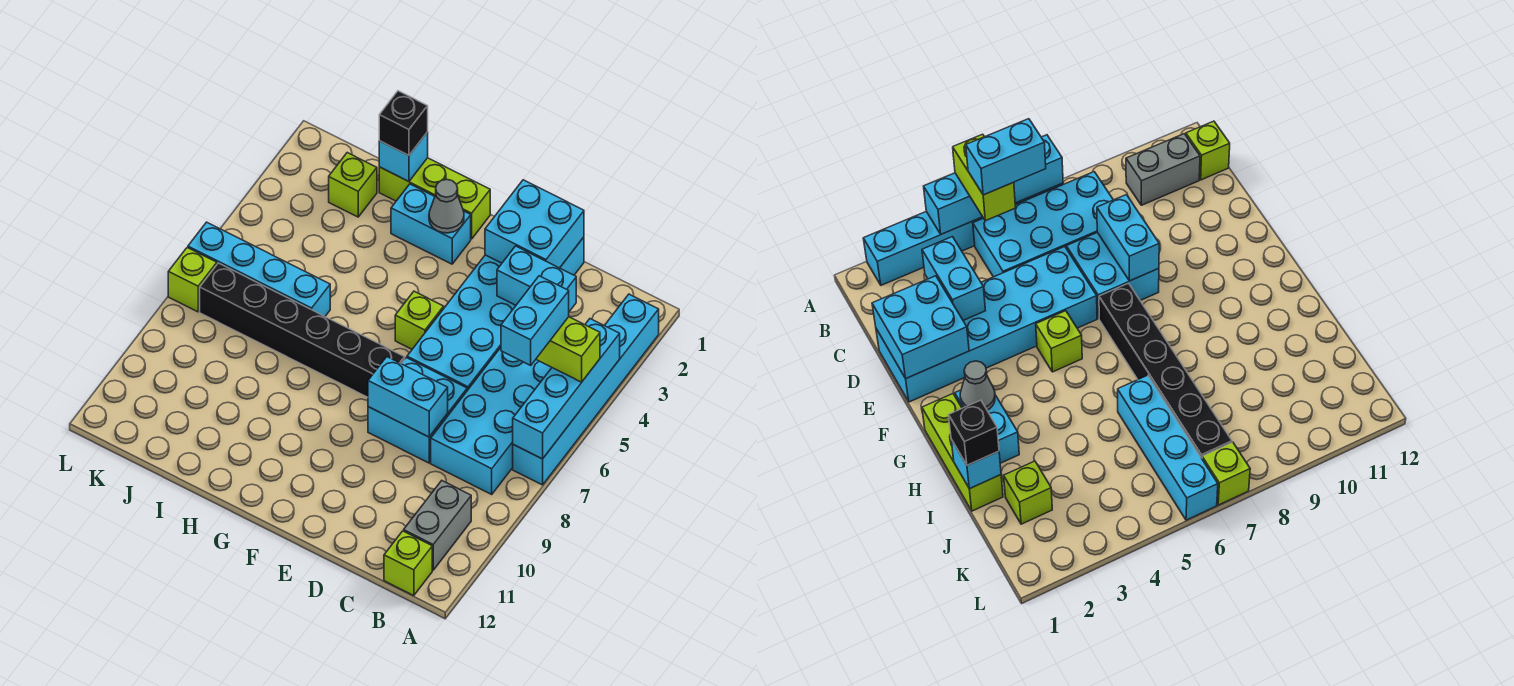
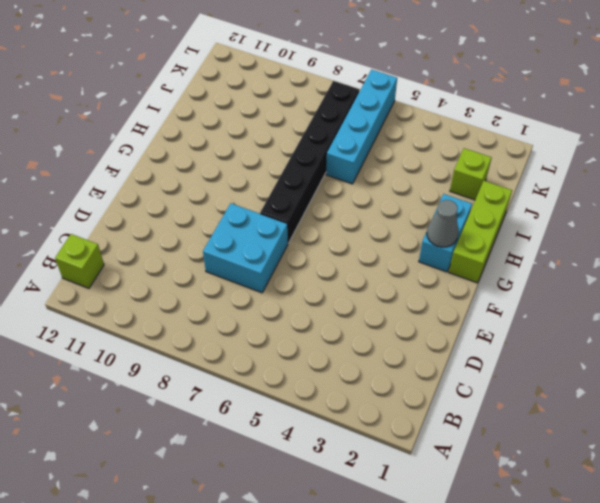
none -> cyan brick A2:A7 level 1
none -> cyan brick B5:C8 level 1
none -> grey brick B10:B11 level 1

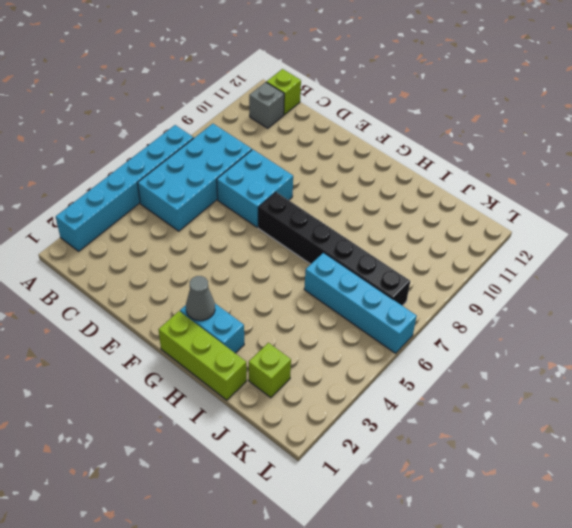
grey brick B11 level 1 -> grey brick B10:B11 level 1
none -> cyan brick D1:E6 level 1
none -> lime brick F5 level 1
none -> lime brick L7 level 1

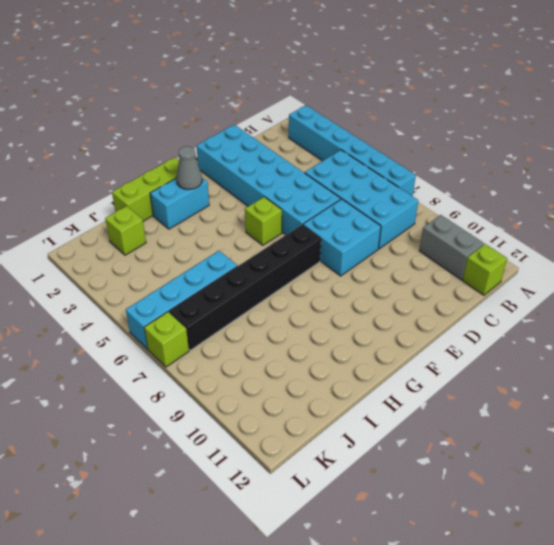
none -> cyan brick A4:A7 level 2
none -> cyan brick C3:D3 level 2
none -> cyan brick D1:E2 level 2

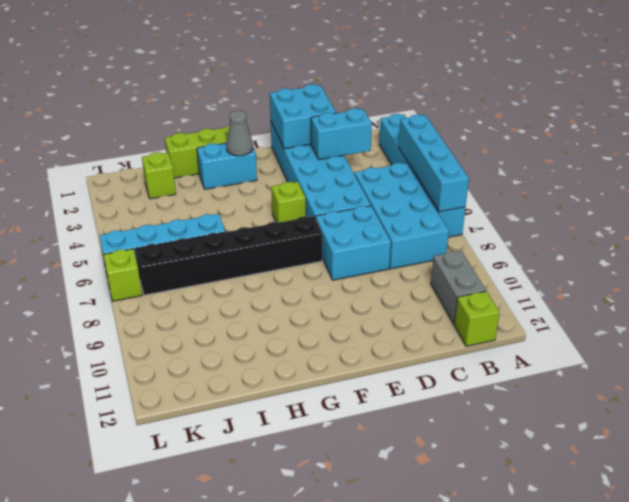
none -> cyan brick D8:E8 level 2
none -> cyan brick I1 level 2
none -> lime brick A5:B5 level 3

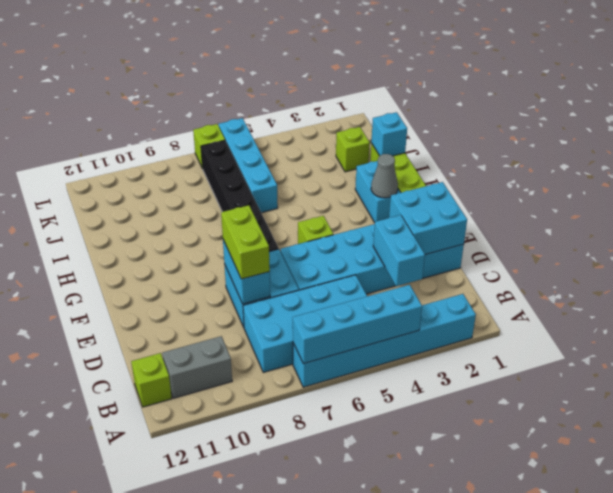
lime brick D8:E8 level 3 -> lime brick A5:B5 level 3
none -> black brick I1 level 3
none -> cyan brick B5:B6 level 4

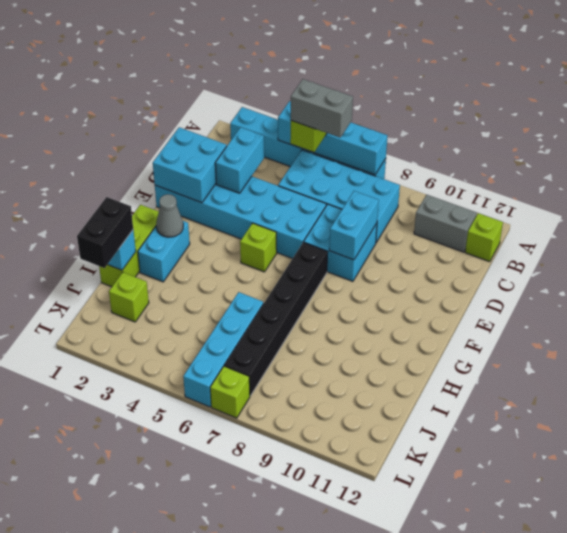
grey brick B5:B6 level 4 -> cyan brick B5:B6 level 4
black brick I1:J1 level 3 -> black brick I1 level 3

